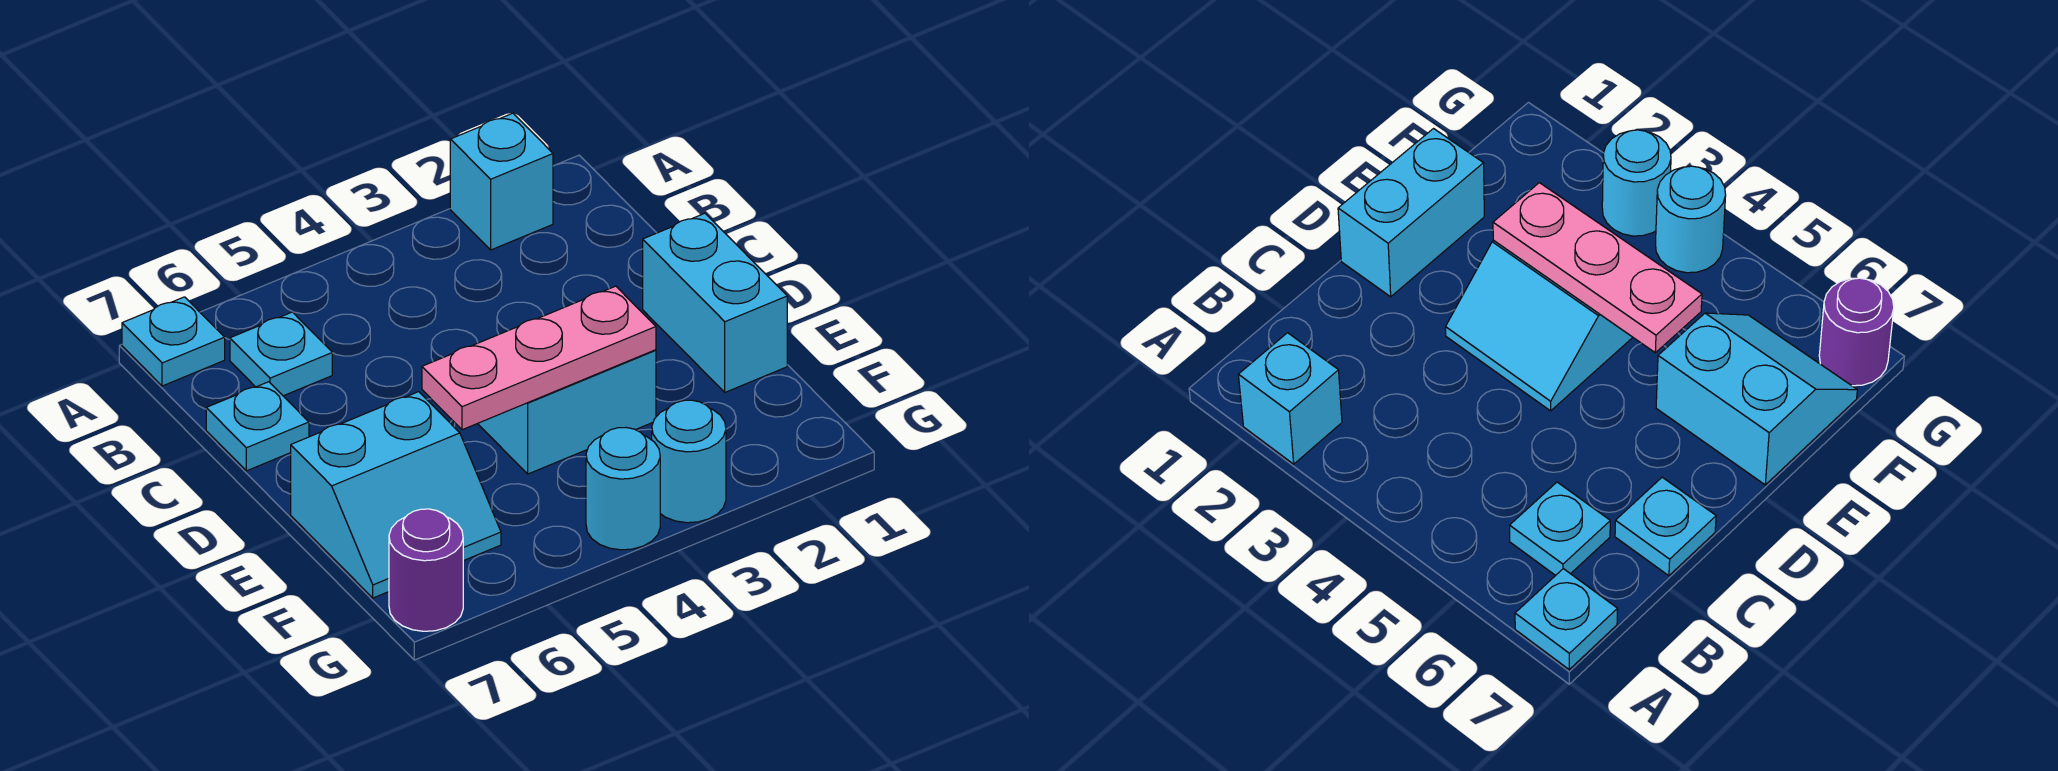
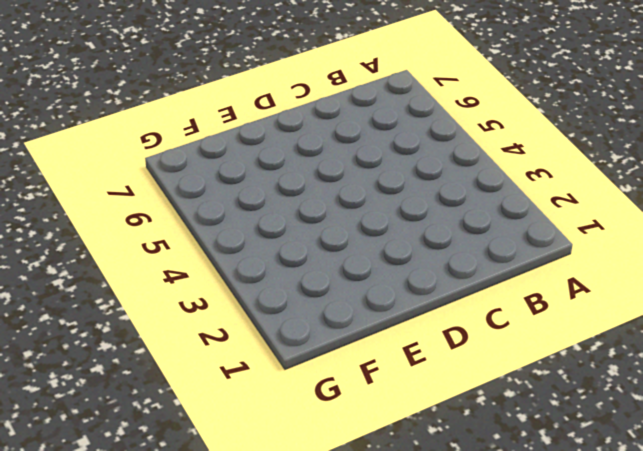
none -> cyan brick A2 level 1
none -> cyan plate A7 level 1

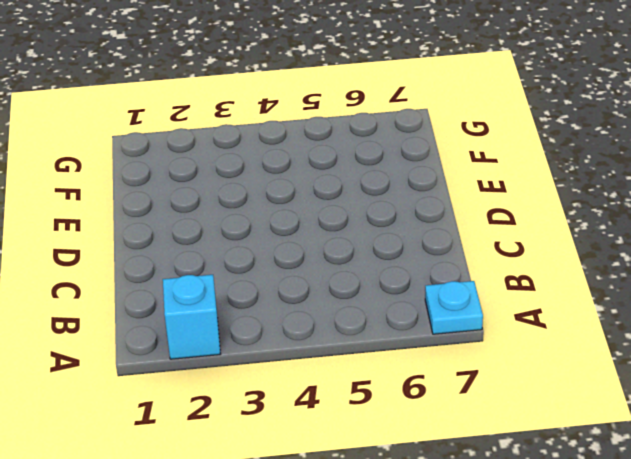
none -> cyan plate B6 level 1
none -> cyan plate C7 level 1

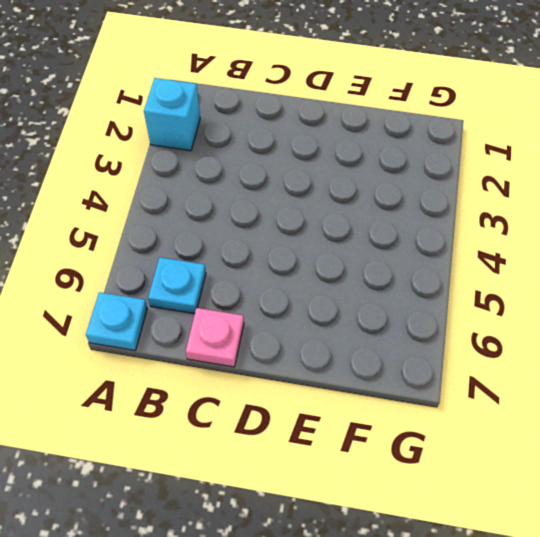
pink plate C7 level 1 -> cyan plate C7 level 1
none -> cyan brick D1:E1 level 1
none -> cyan slope D3:E4 level 1 top E

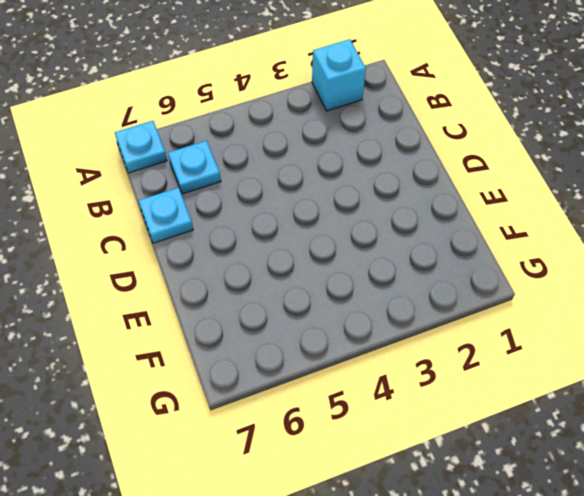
none -> cyan brick D1:E1 level 1
none -> cyan slope D3:E4 level 1 top E

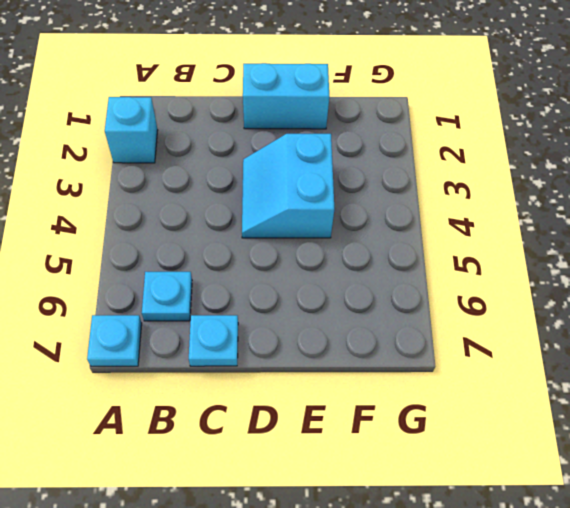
none -> cyan slope E6:F7 level 1 top E
none -> cyan round brick G3 level 1

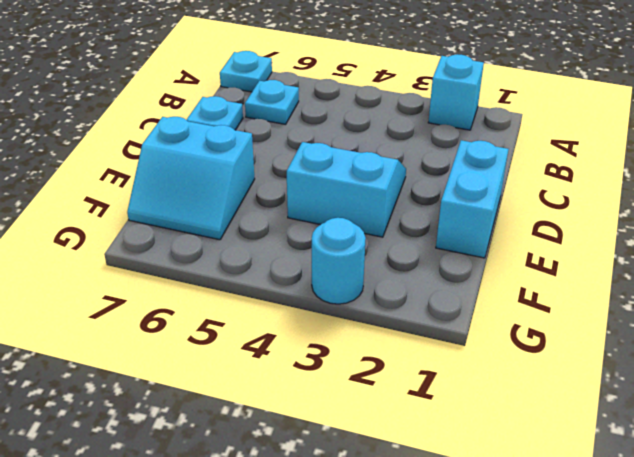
none -> cyan round brick G4 level 1
none -> purple round brick G7 level 1

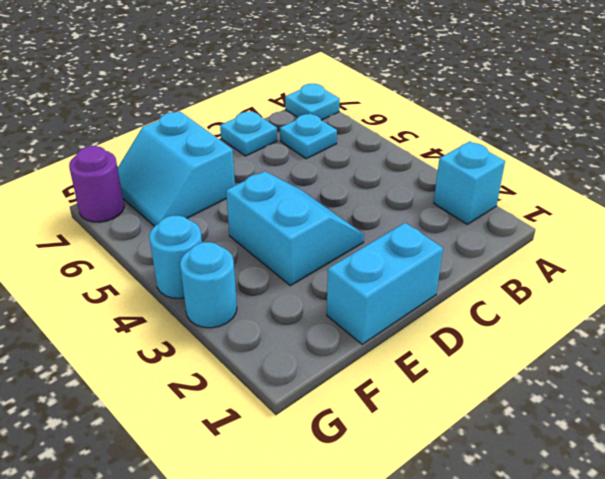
none -> pink plate E3:E5 level 2

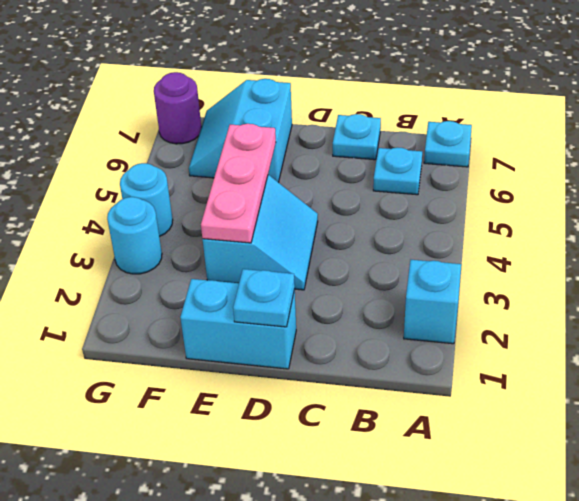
cyan plate D1 level 2 -> none

